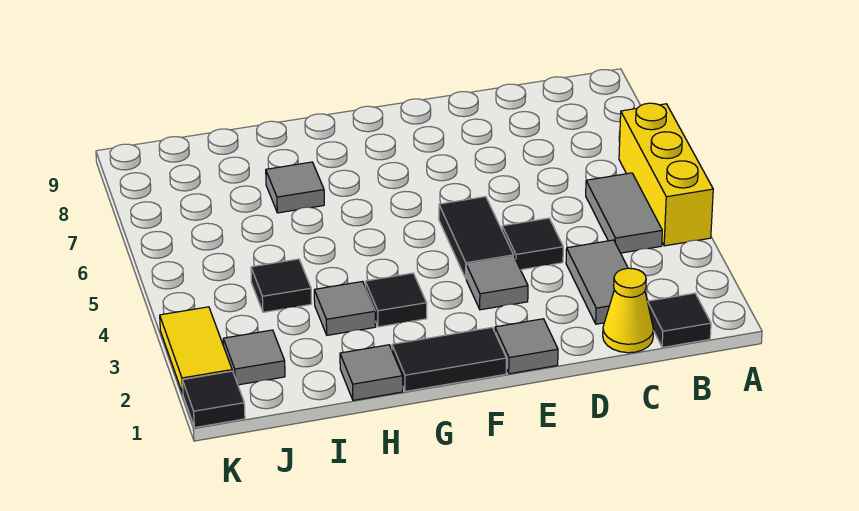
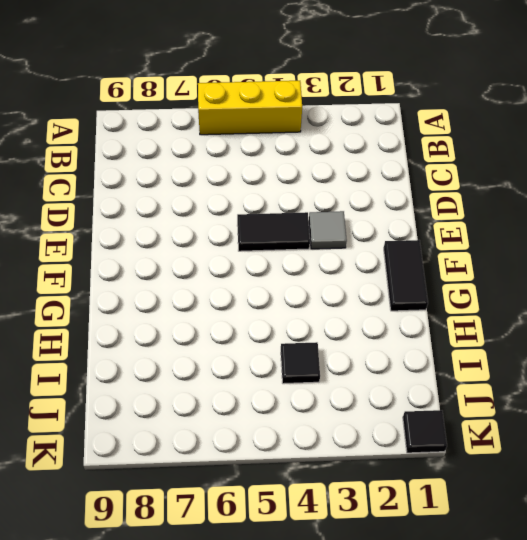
none -> black tile B1 level 1
none -> grey tile B4:B5 level 1
none -> yellow cone C1 level 1

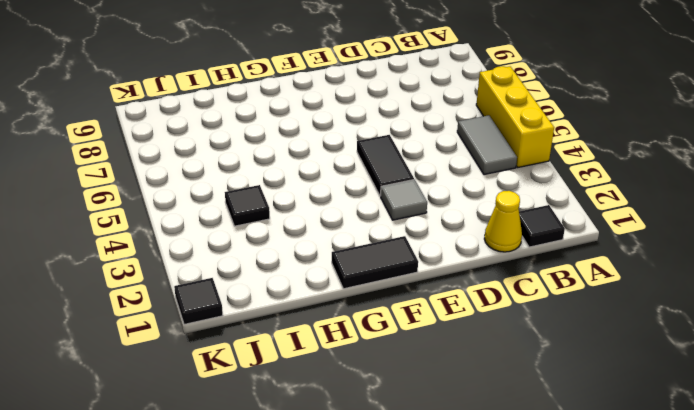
none -> grey tile C2:C3 level 1
none -> black tile D4 level 1
none -> grey tile E1 level 1

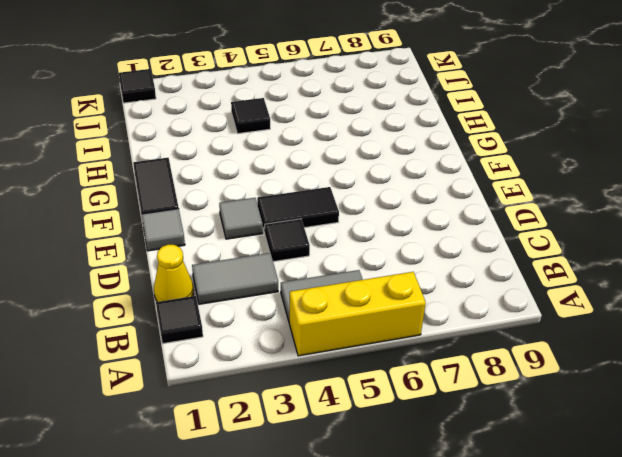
none -> black tile G3 level 1
none -> grey tile H1 level 1
none -> grey tile H3 level 1

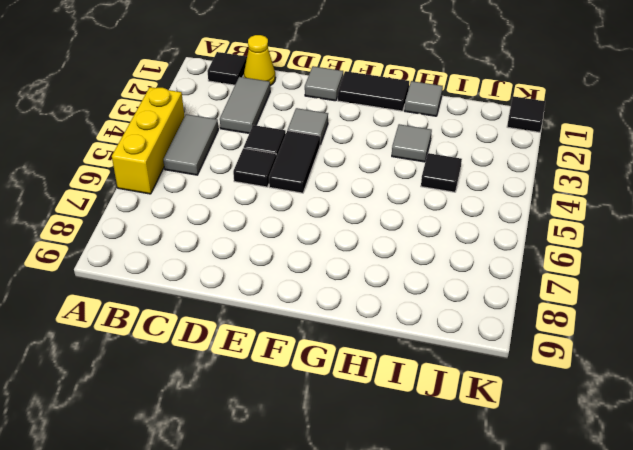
black tile D5 level 1 -> black tile G3 level 1
none -> grey tile H7 level 1
none -> grey tile J2 level 1
none -> yellow tile K2:K3 level 1

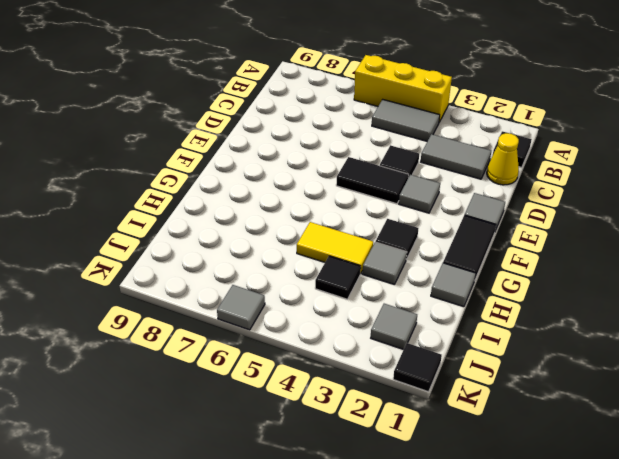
yellow tile H4:H5 level 1 -> yellow tile K2:K3 level 1
grey tile K6 level 1 -> grey tile H7 level 1

